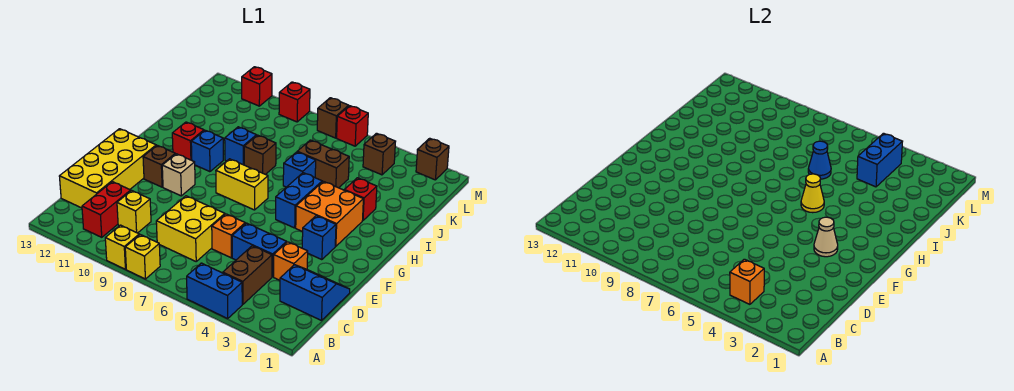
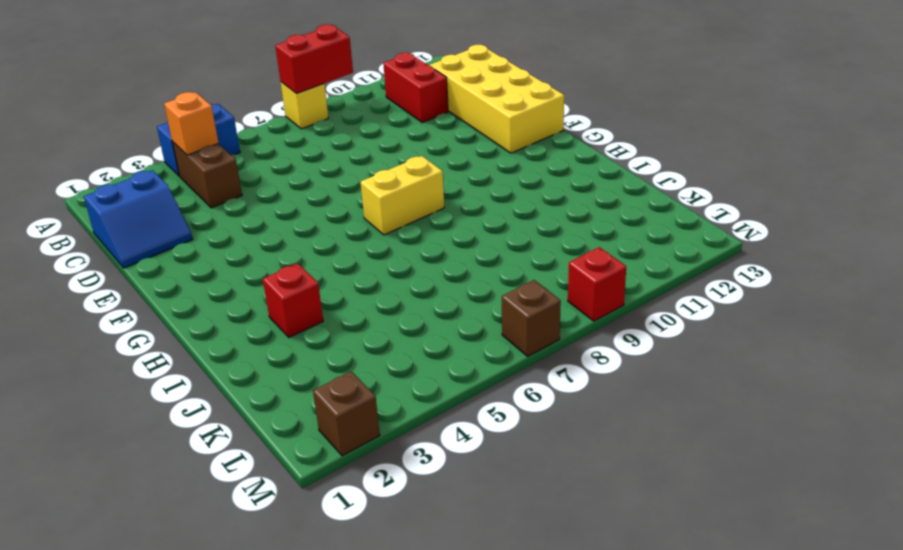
red brick A8:A9 level 2 -> none
none -> yellow brick A9 level 1
none -> yellow brick C7:D8 level 1
none -> yellow brick C10 level 1
none -> orange brick D3 level 1

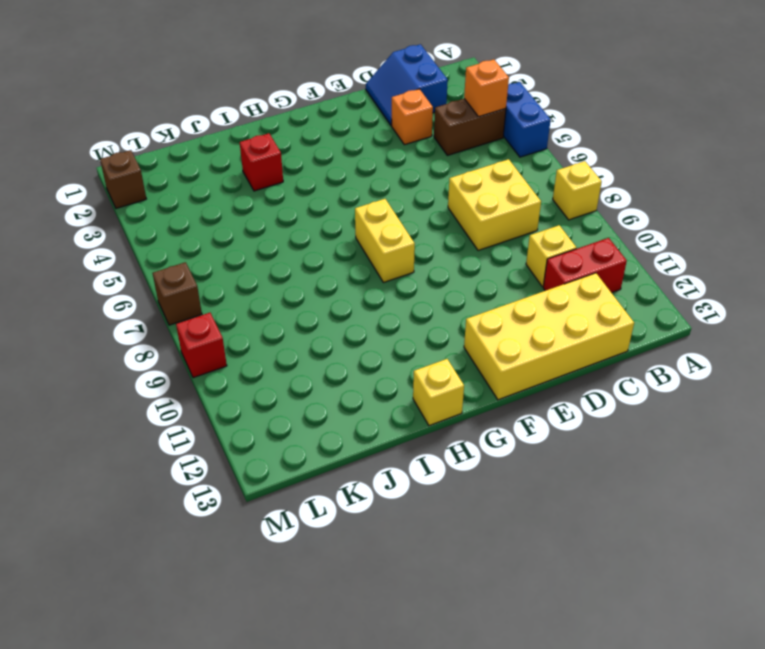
yellow brick H13 level 1 -> yellow brick A9 level 1
none -> blue brick D4:D5 level 1
none -> orange brick D6 level 1
none -> blue brick F3 level 1
none -> tan brick F10 level 1

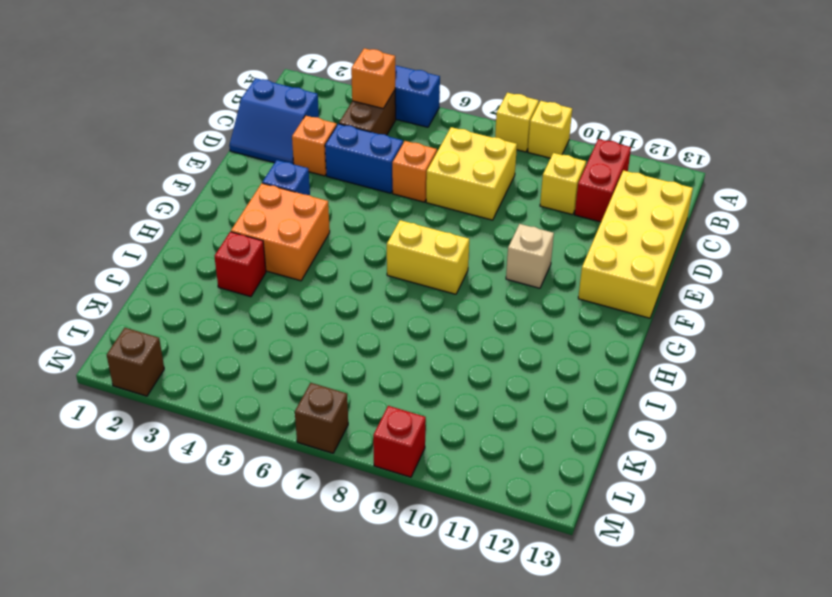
none -> brown brick F11 level 1
none -> blue brick G5:H5 level 1
none -> blue brick H10 level 1
none -> red brick H11 level 1

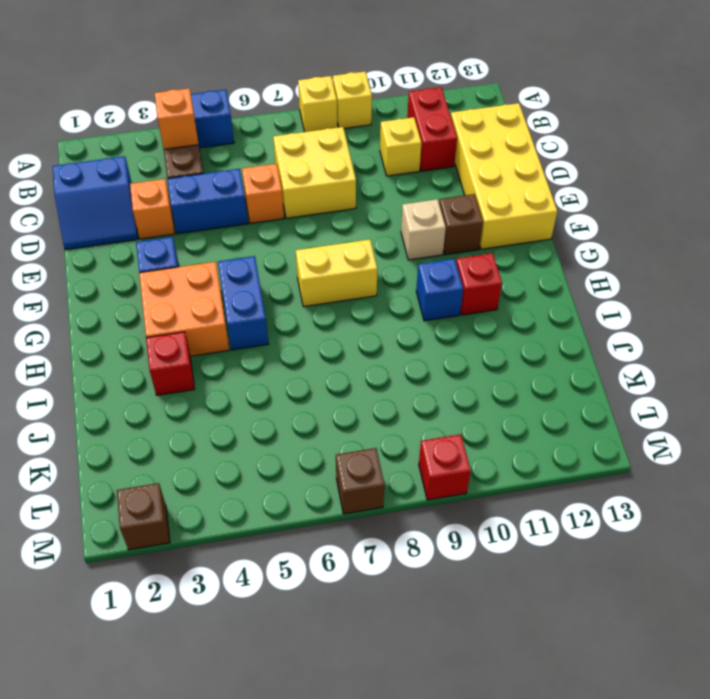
none -> blue brick I6 level 1
none -> brown brick I8 level 1
none -> blue brick I9 level 1
none -> brown brick J5:J6 level 1

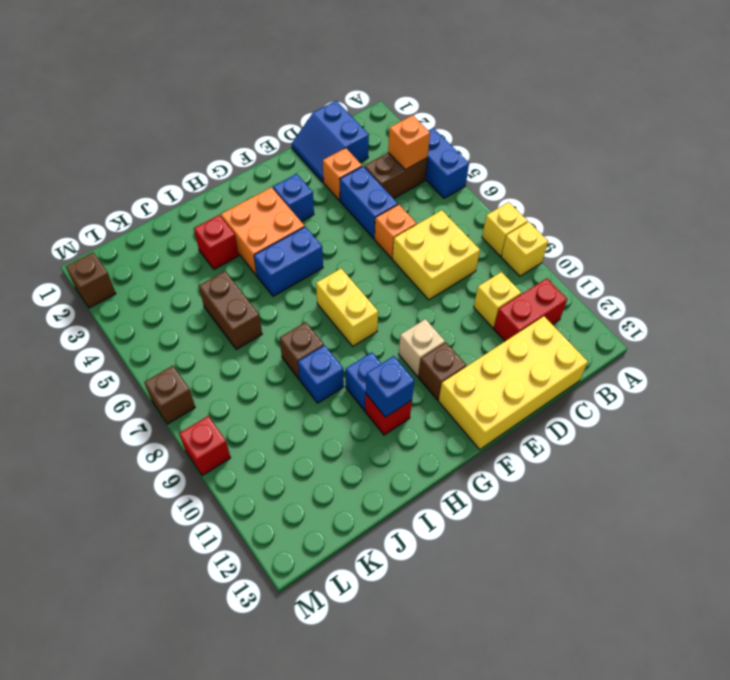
blue brick H11 level 2 -> blue brick I6 level 1
none -> brown brick L4 level 1
none -> red brick M6 level 1
none -> red brick M11 level 1
none -> tan cone F3 level 2

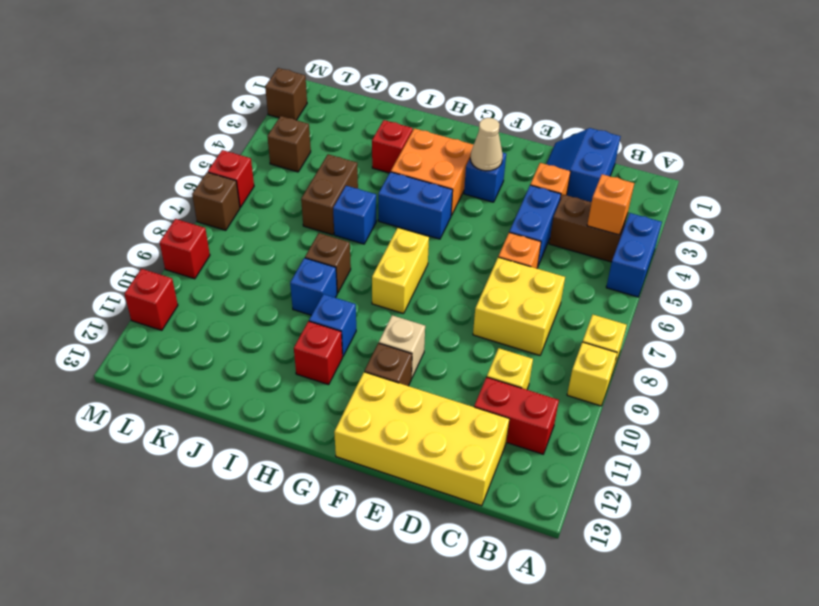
none -> yellow cone H5 level 2
none -> blue cone J6 level 2
none -> blue brick K4:L4 level 2

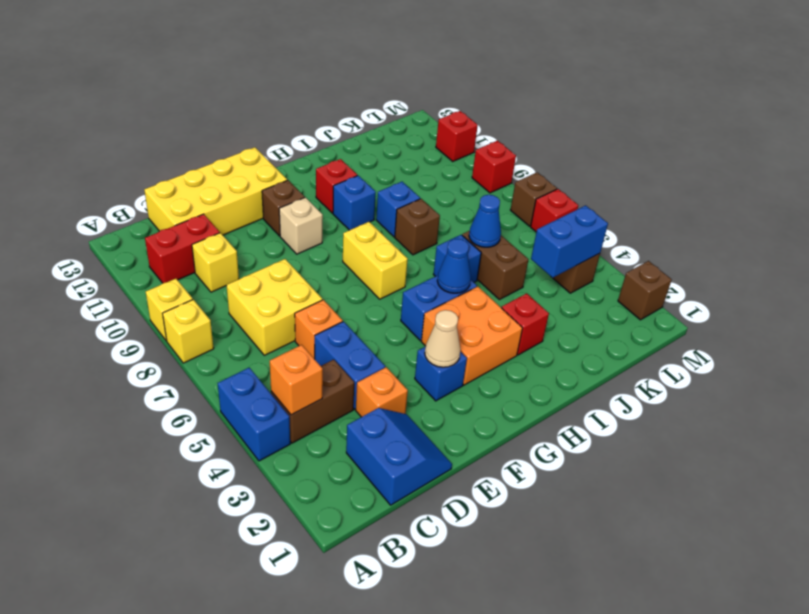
blue cone H5 level 2 -> yellow cone H5 level 2

